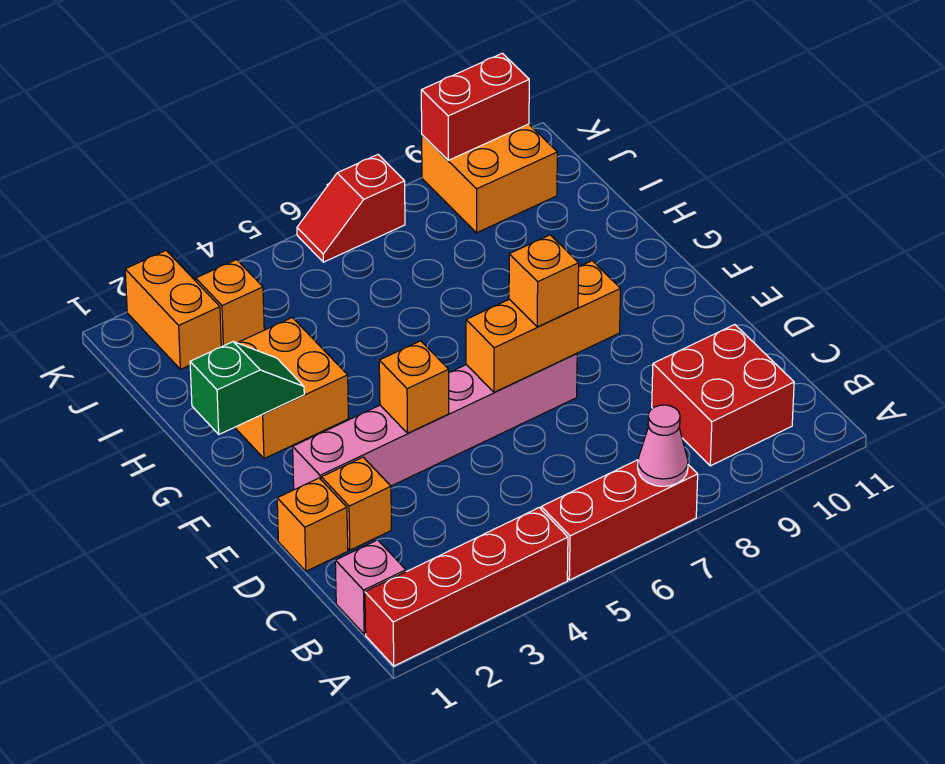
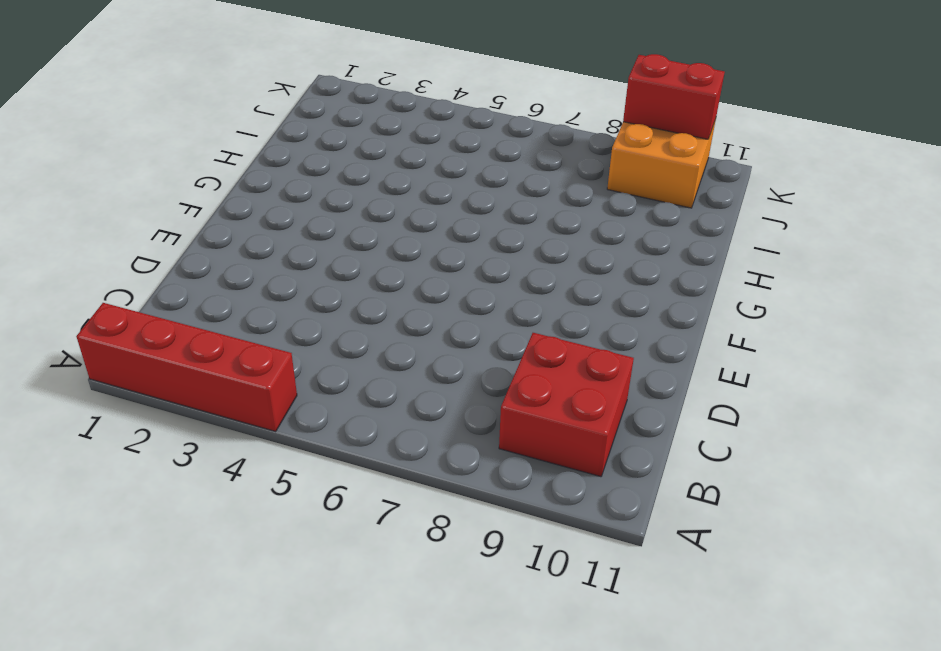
none -> red brick A5:A7 level 1
none -> pink brick B1 level 1
none -> orange brick D1 level 1

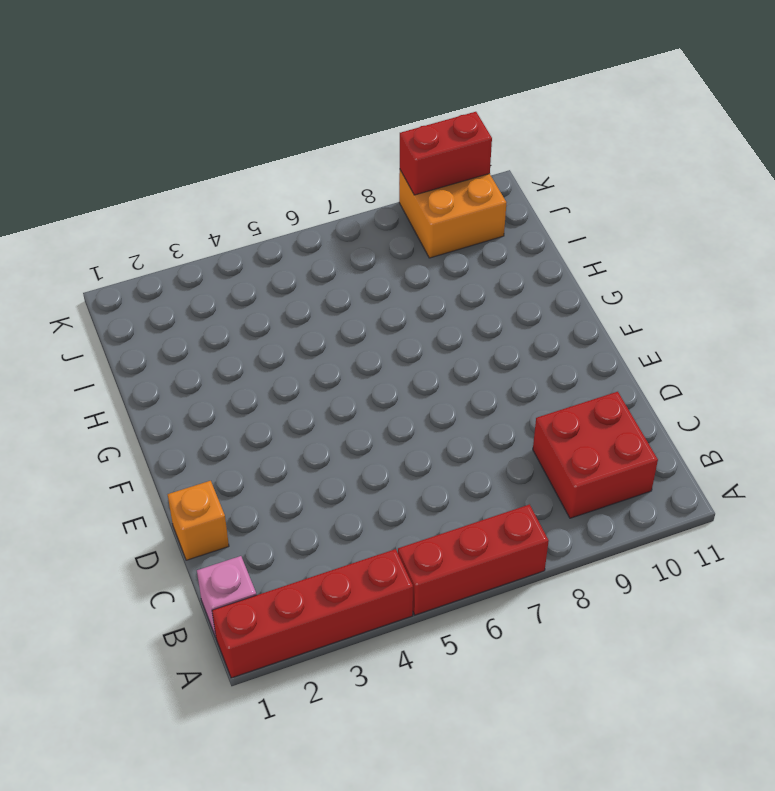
none -> orange brick D2 level 1
none -> pink brick E2:E7 level 1
none -> orange brick G2:H3 level 1

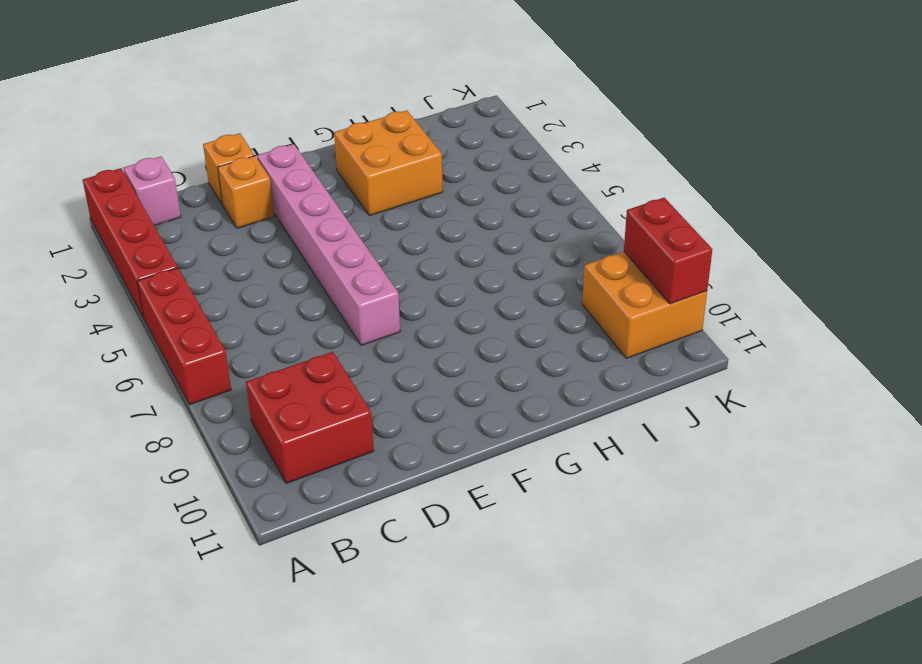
none -> orange brick J2:K2 level 1
none -> orange brick J3 level 1
none -> red slope K6:K7 level 1 top 7

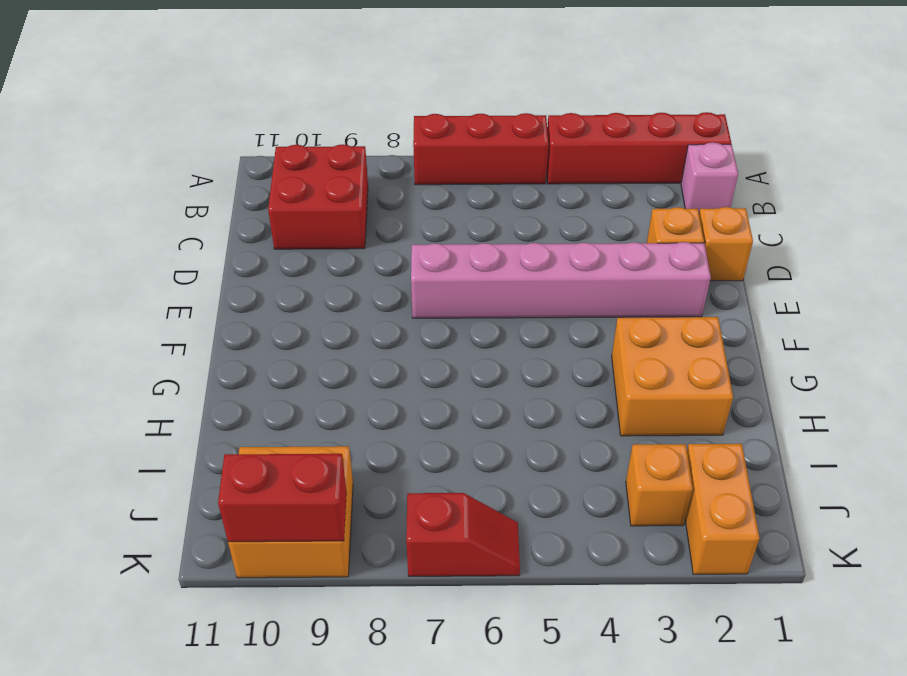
none -> pink cone A7 level 2
none -> orange brick E4 level 2
none -> orange brick E6:E8 level 2

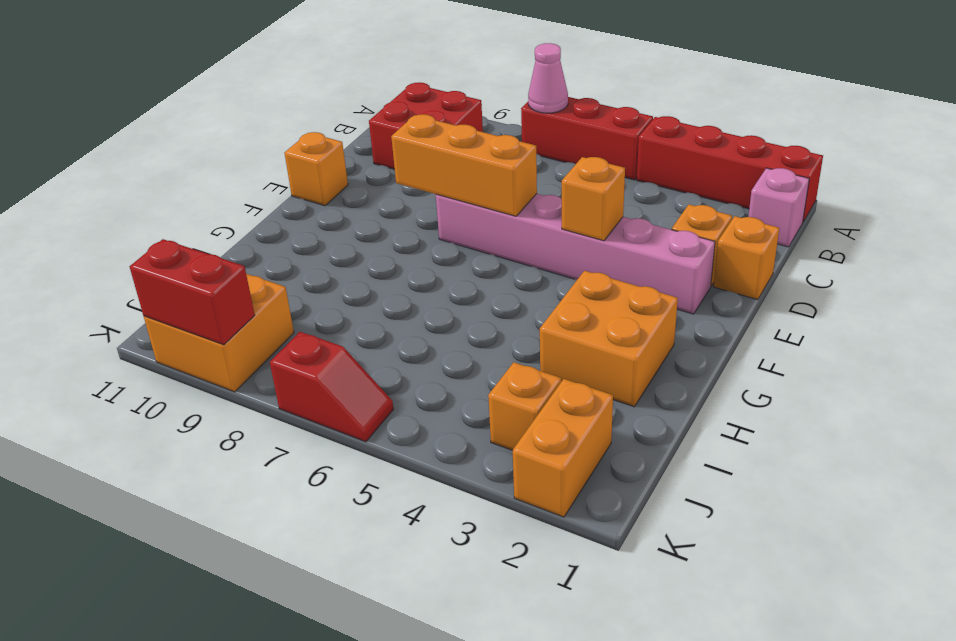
orange brick E11 level 1 -> orange brick E7 level 3
none -> green slope G1:G2 level 2 top 1

